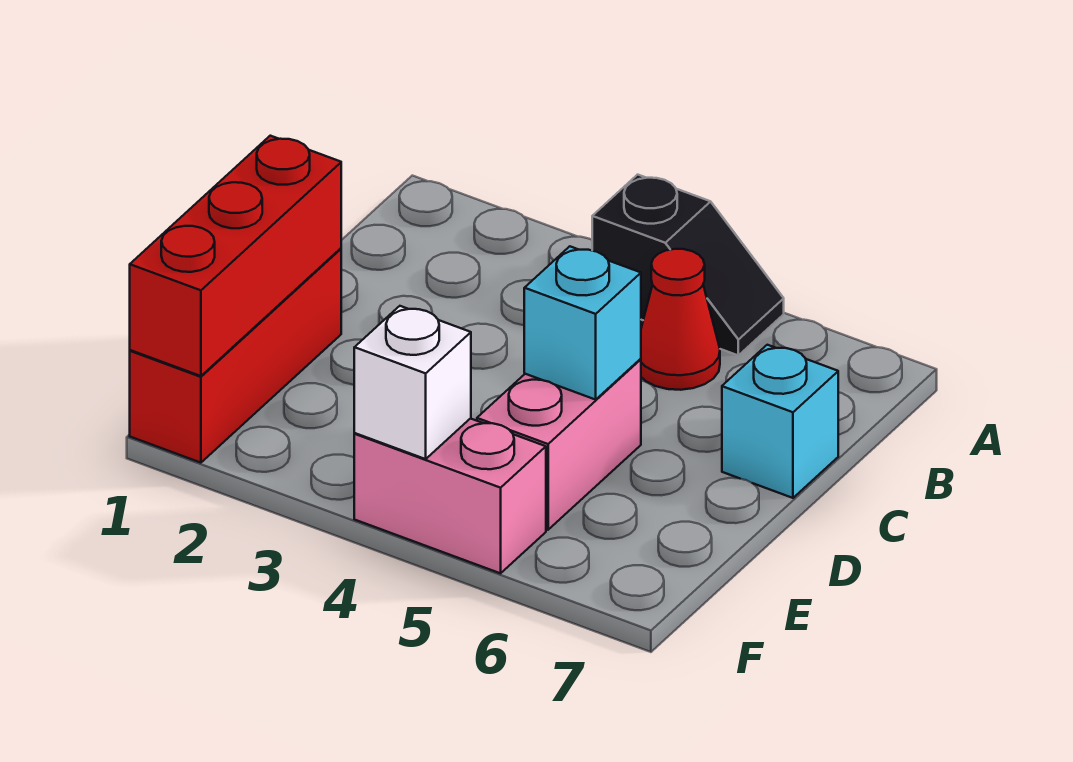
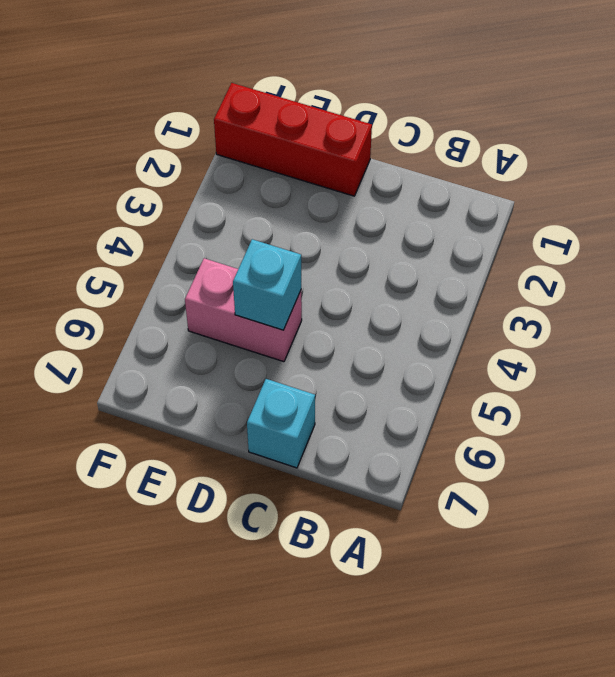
none -> black slope A4:A5 level 1 top 4
none -> red cone B5 level 1

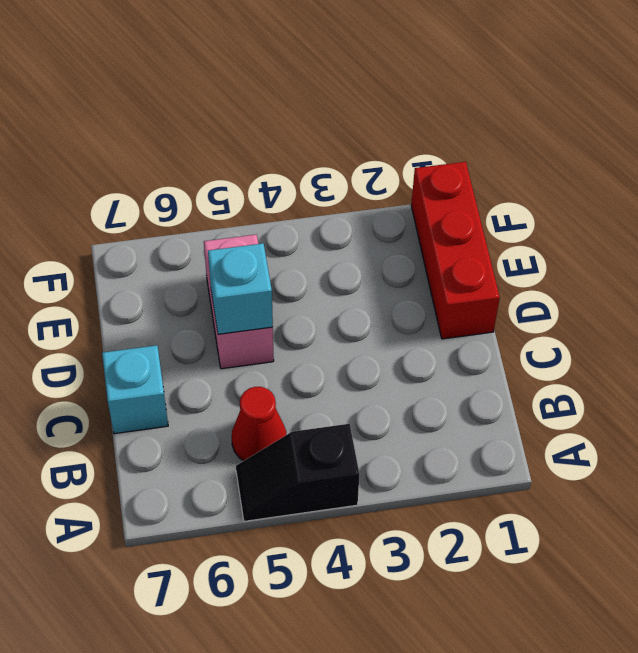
none -> pink brick F4:F5 level 1
none -> red brick D1:F1 level 2

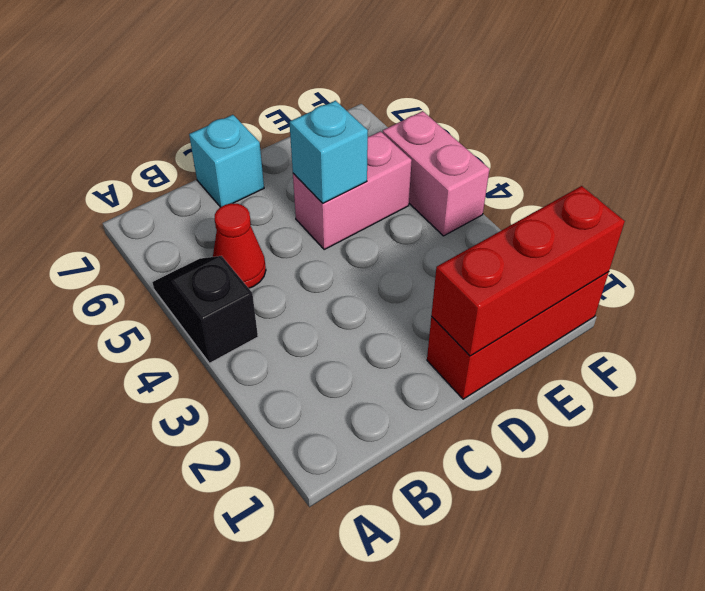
none -> white brick F4 level 2

